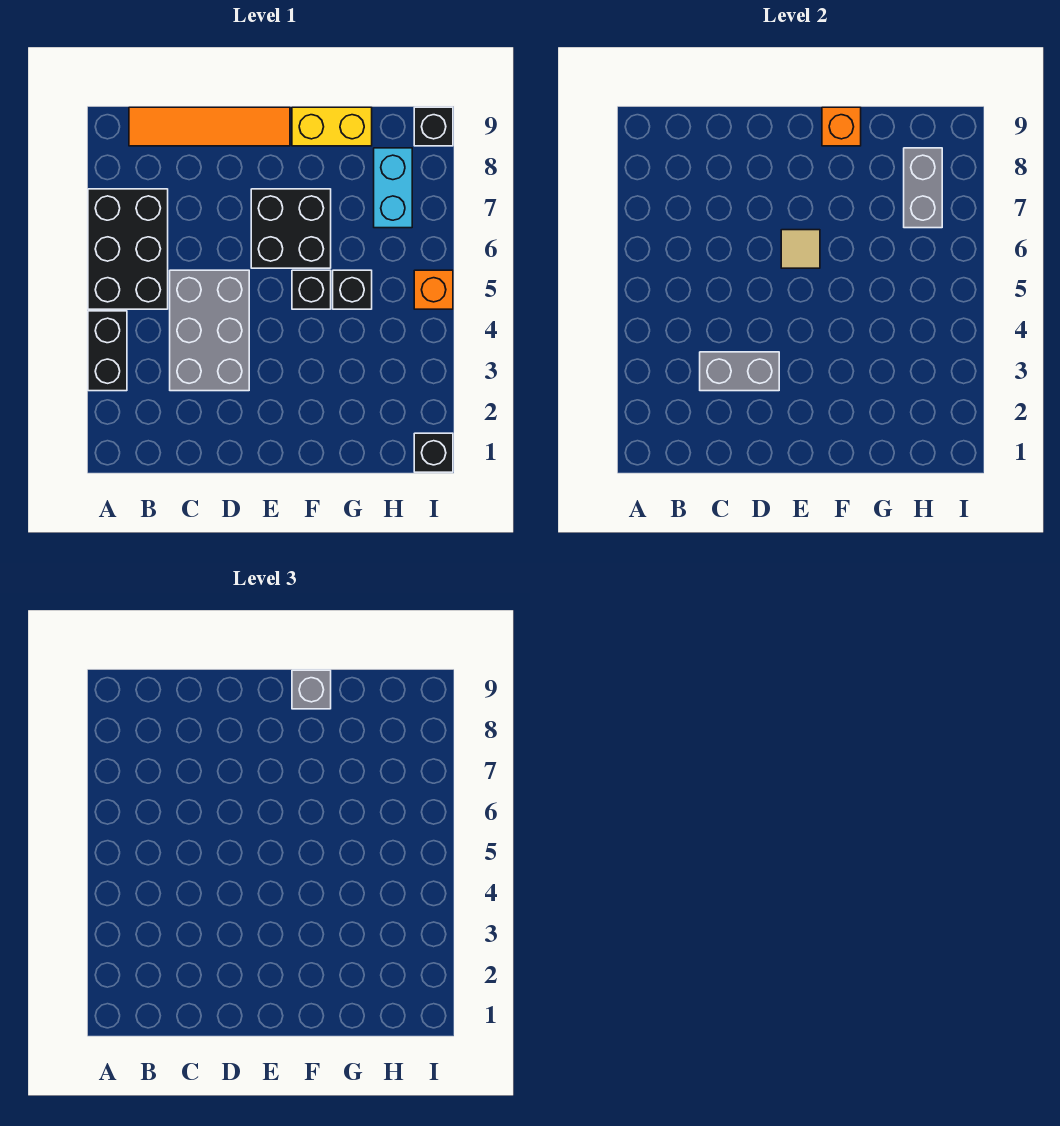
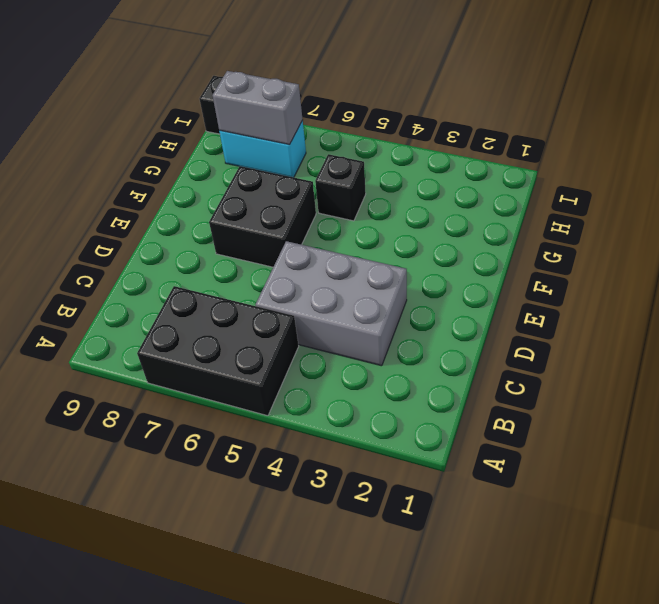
none -> black brick A3:A4 level 1
none -> orange tile B9:E9 level 1
none -> black brick F5 level 1

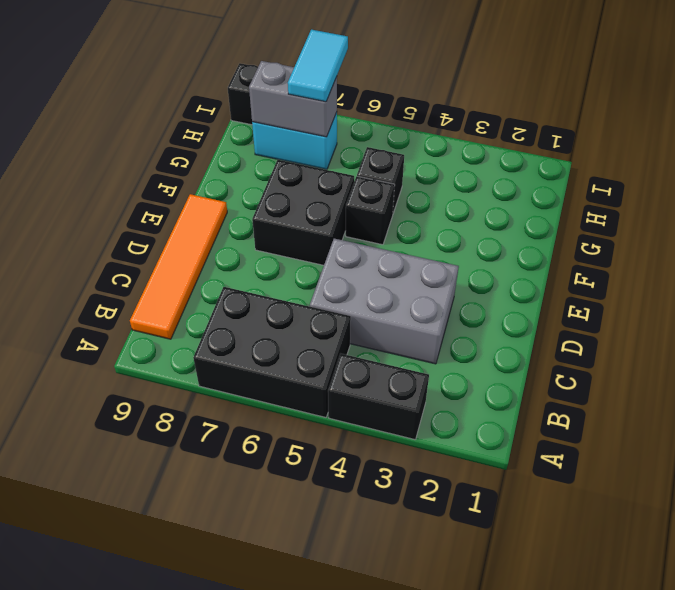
cyan tile H7:I7 level 3 -> none
none -> yellow brick F9:G9 level 1
none -> black brick I1 level 1
none -> orange brick I5 level 1

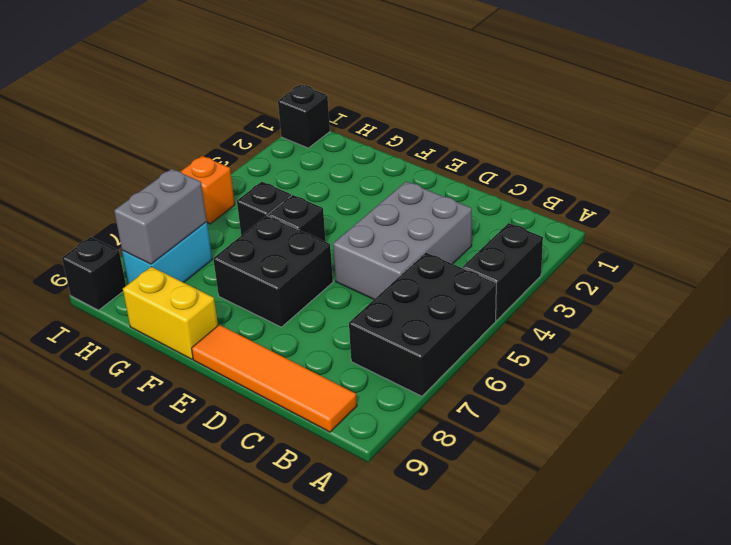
none -> grey brick C3:D3 level 2
none -> tan tile E6 level 2
none -> orange brick F9 level 2

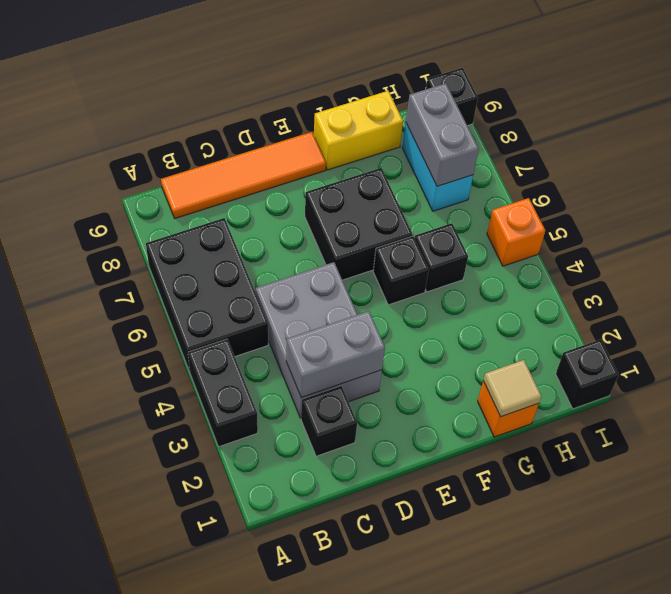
black brick C2 level 1 -> none
orange brick G1 level 1 -> orange brick F9 level 2
tan tile G1 level 2 -> tan tile E6 level 2
none -> grey brick F9 level 3

